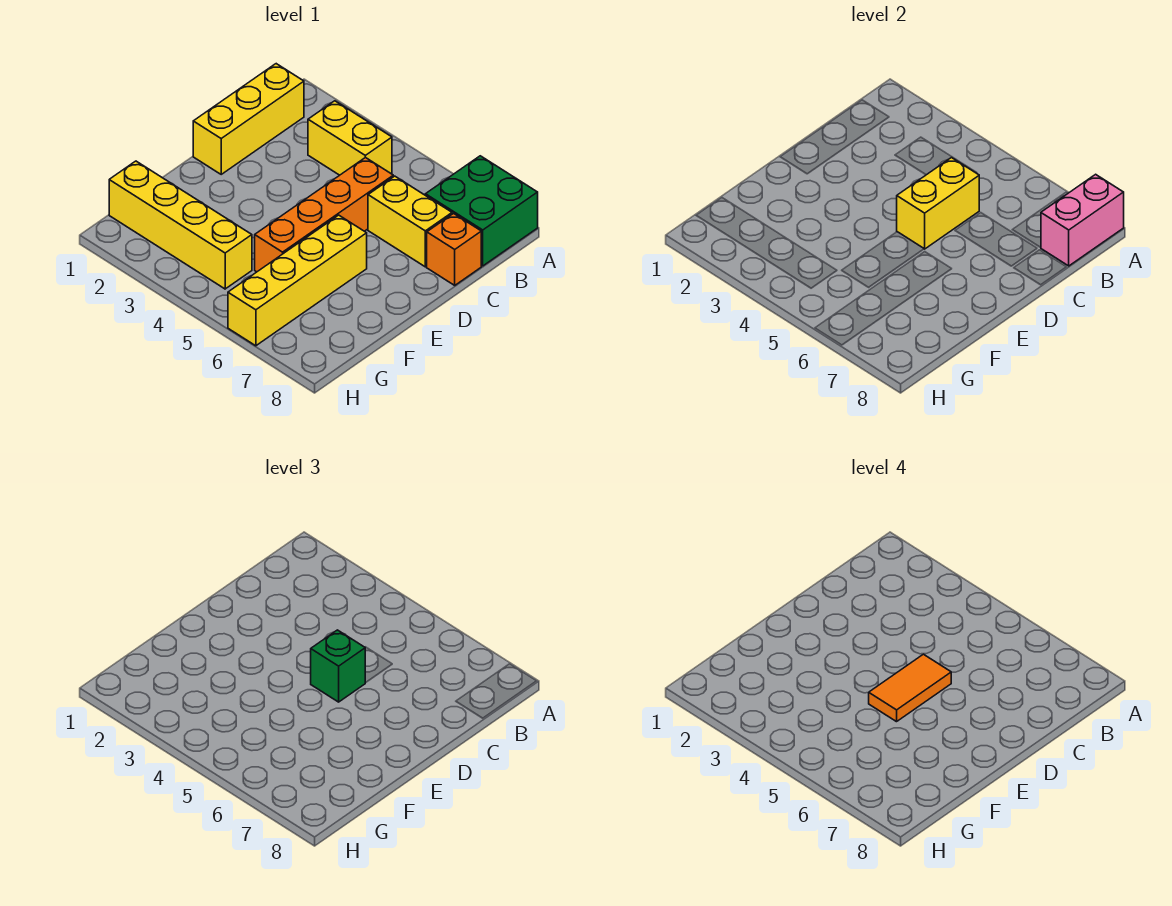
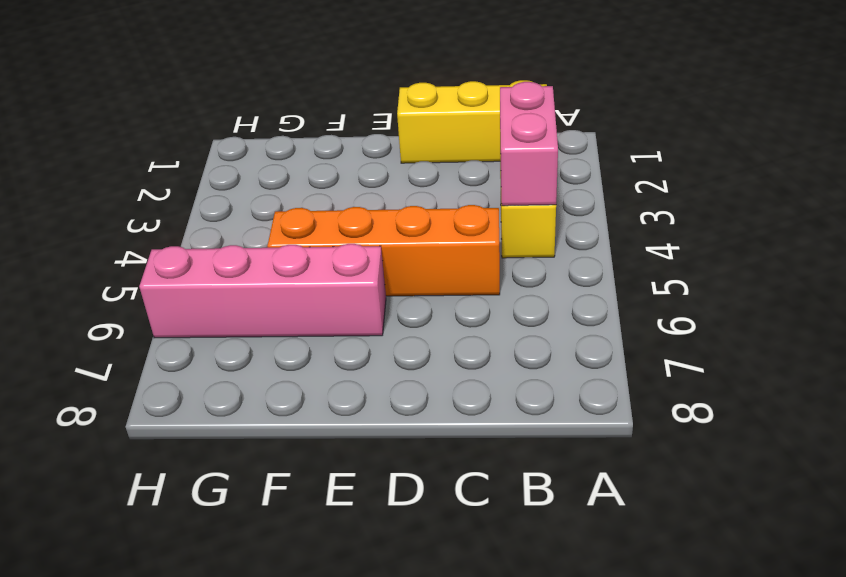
pink brick B3:B4 level 2 -> pink brick A8:B8 level 2
pink brick E6:H6 level 1 -> yellow brick E6:H6 level 1
none -> green brick A7:B8 level 1
none -> yellow brick C6:C7 level 1
none -> orange brick C8 level 1

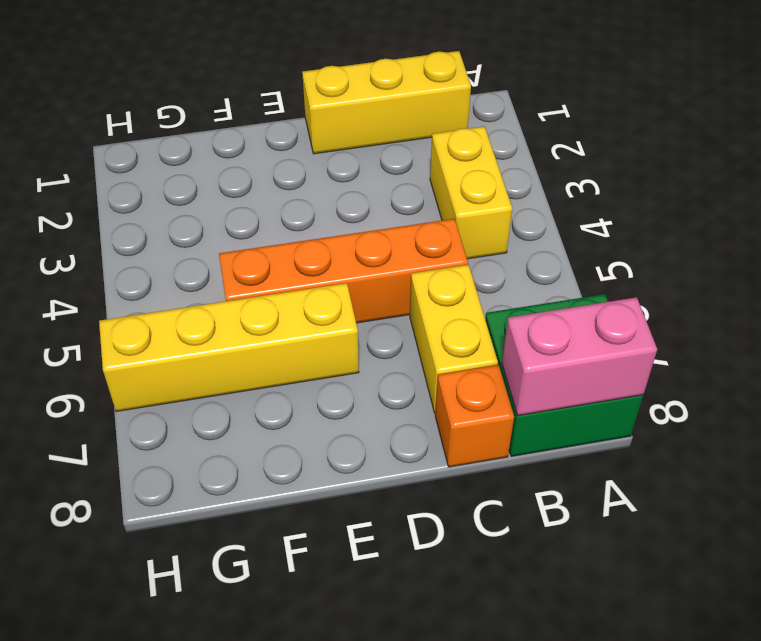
none -> yellow brick G1:G4 level 1
none -> yellow brick C5:D5 level 2
none -> green brick D5 level 3

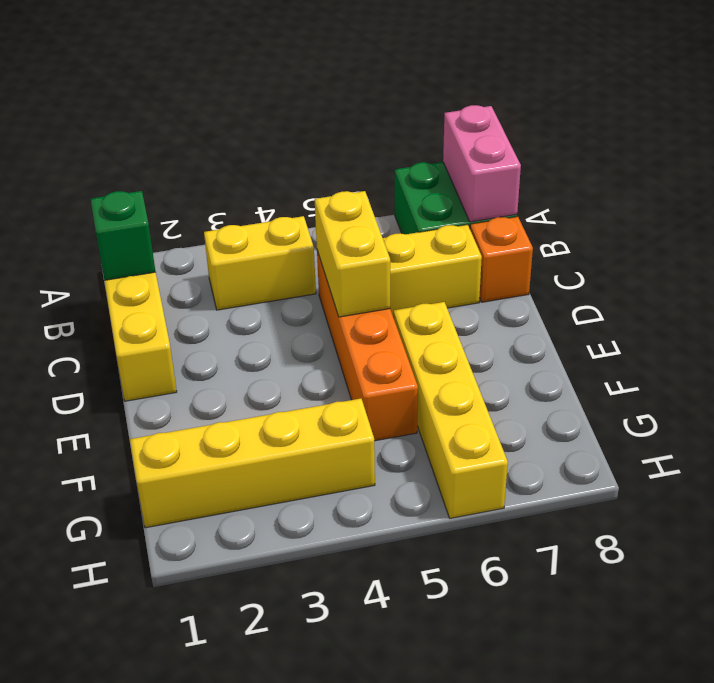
green brick B1 level 2 -> green brick D5 level 3
none -> orange tile D5:E5 level 4

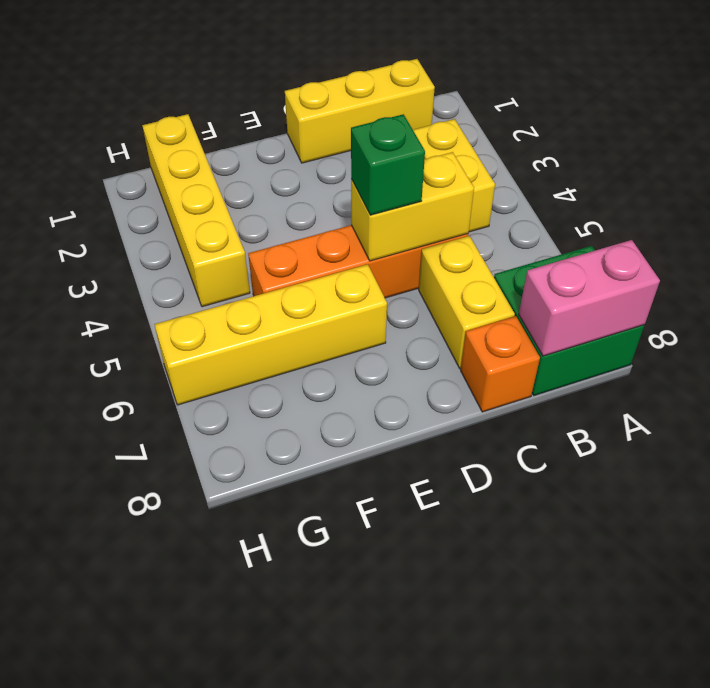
none -> orange tile D5:E5 level 4

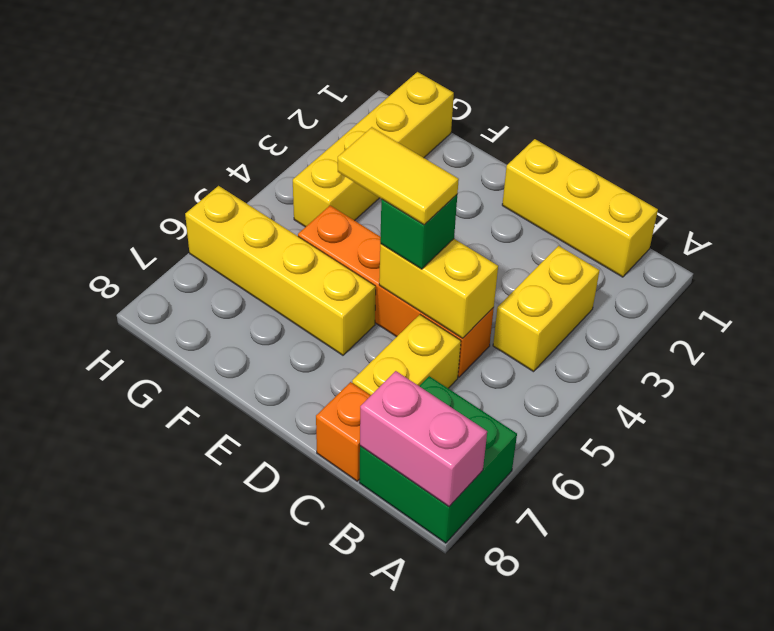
yellow tile D5:E5 level 4 -> orange tile D5:E5 level 4

